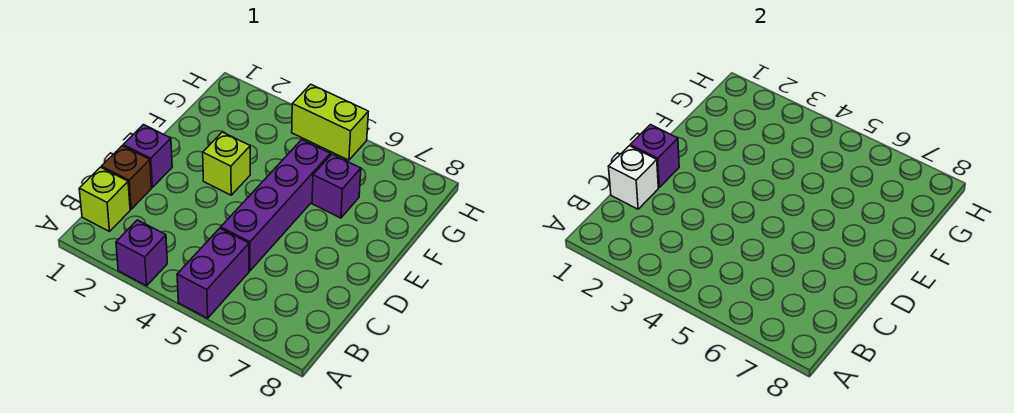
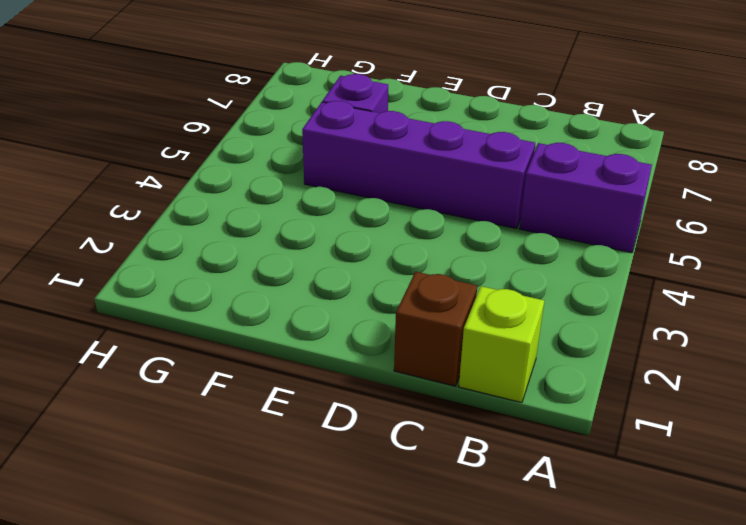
none -> purple brick A3 level 1
none -> purple brick D1 level 1

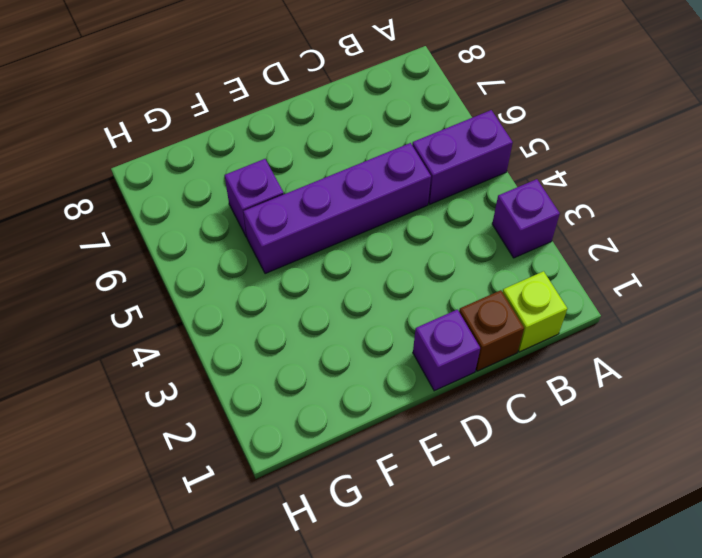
none -> lime brick E3 level 1
none -> lime brick H4:H5 level 1

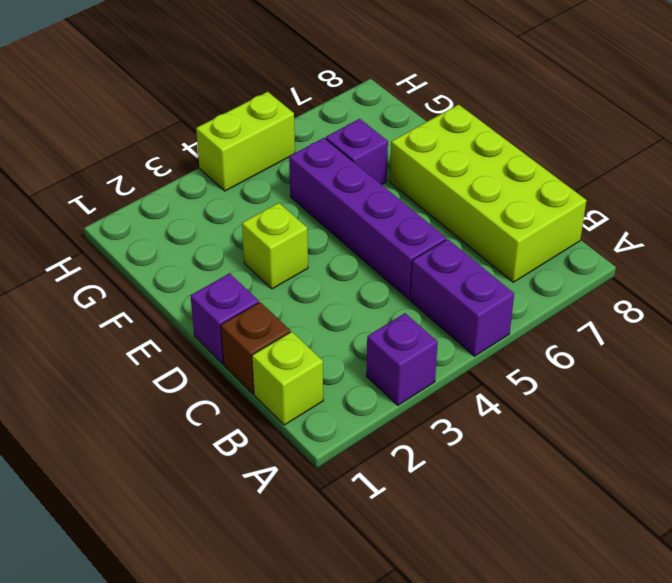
lime brick B7:E8 level 1 -> none
none -> white brick C1 level 2
none -> purple brick D1 level 2

